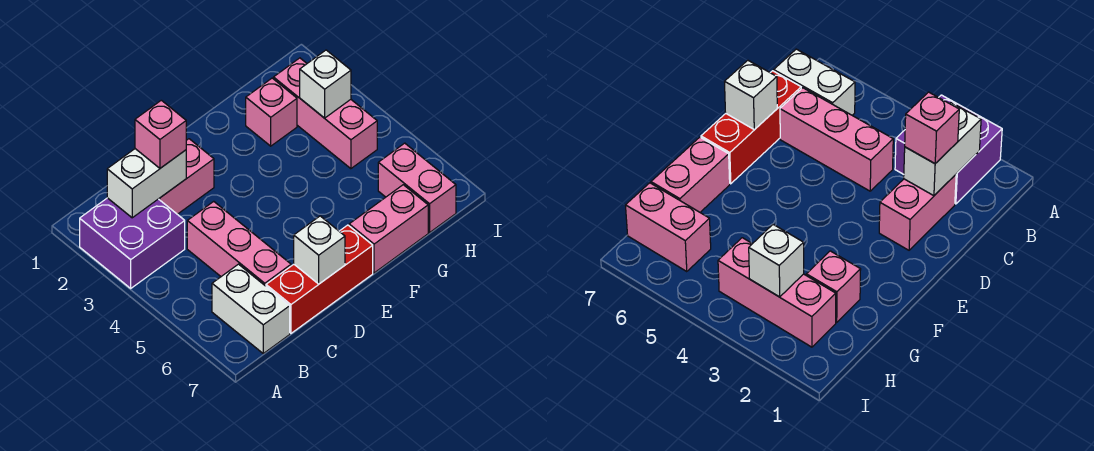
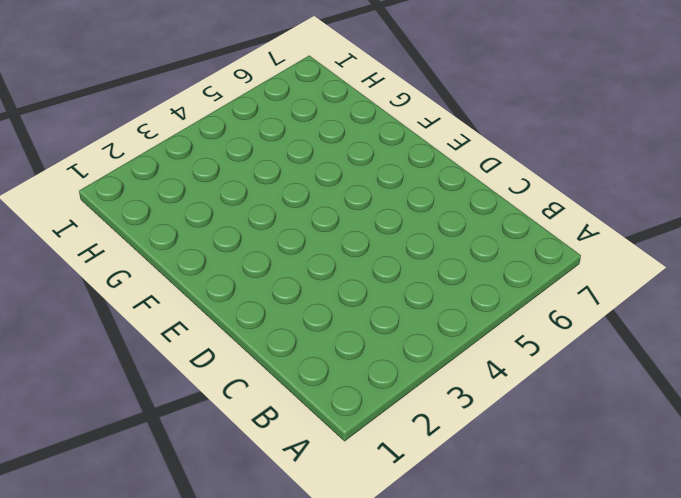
none -> purple brick A2:B3 level 1
none -> white brick B6:B7 level 1
none -> pink brick C2:D2 level 1

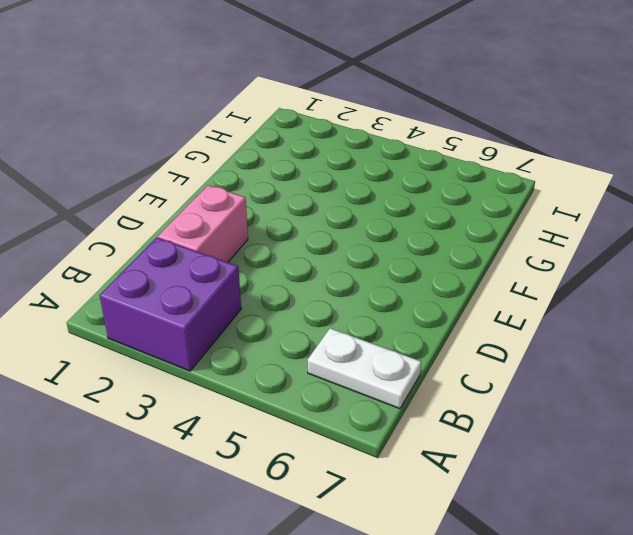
white plate B6:B7 level 1 -> white brick B6:B7 level 1
none -> pink brick C4:C6 level 1
none -> red brick C7:E7 level 1
none -> pink brick F7:G7 level 1

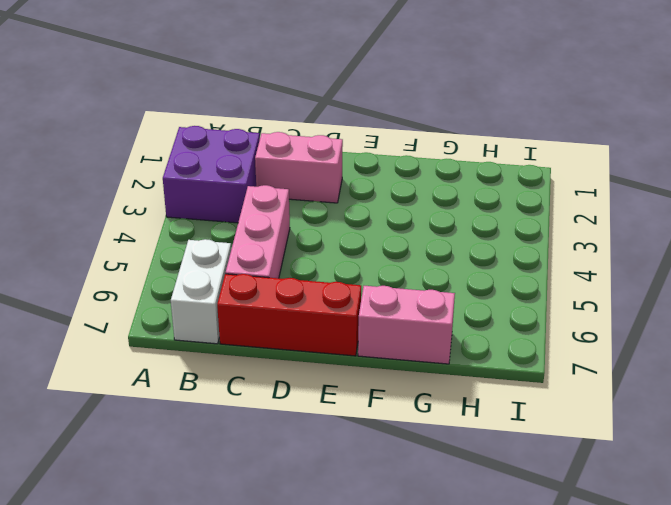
none -> pink brick G2 level 1
none -> pink brick H2:H4 level 1
none -> pink brick H6:H7 level 1

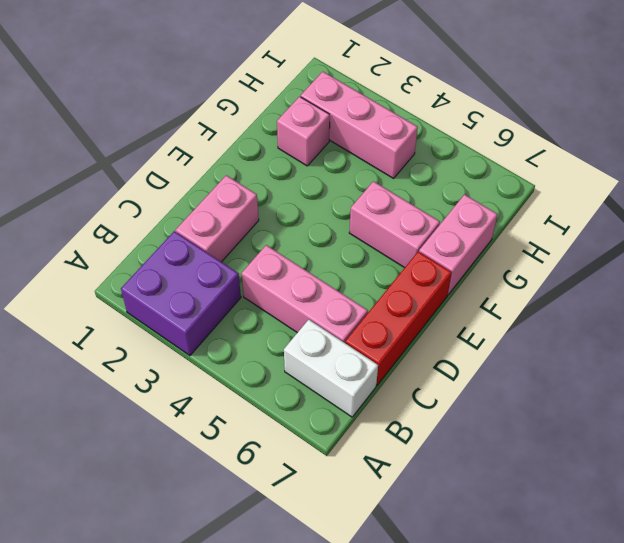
pink brick F5:F6 level 1 -> pink brick H6:H7 level 1
none -> white brick B2:C2 level 2
none -> white brick D7 level 2
none -> white brick H3 level 2

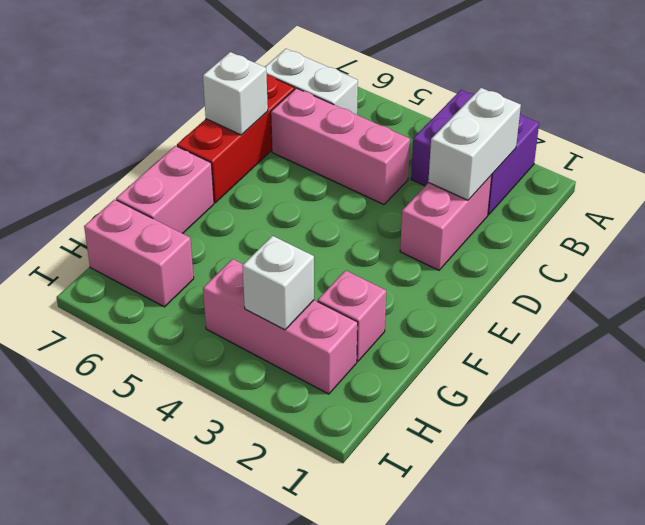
none -> pink brick C2 level 3

